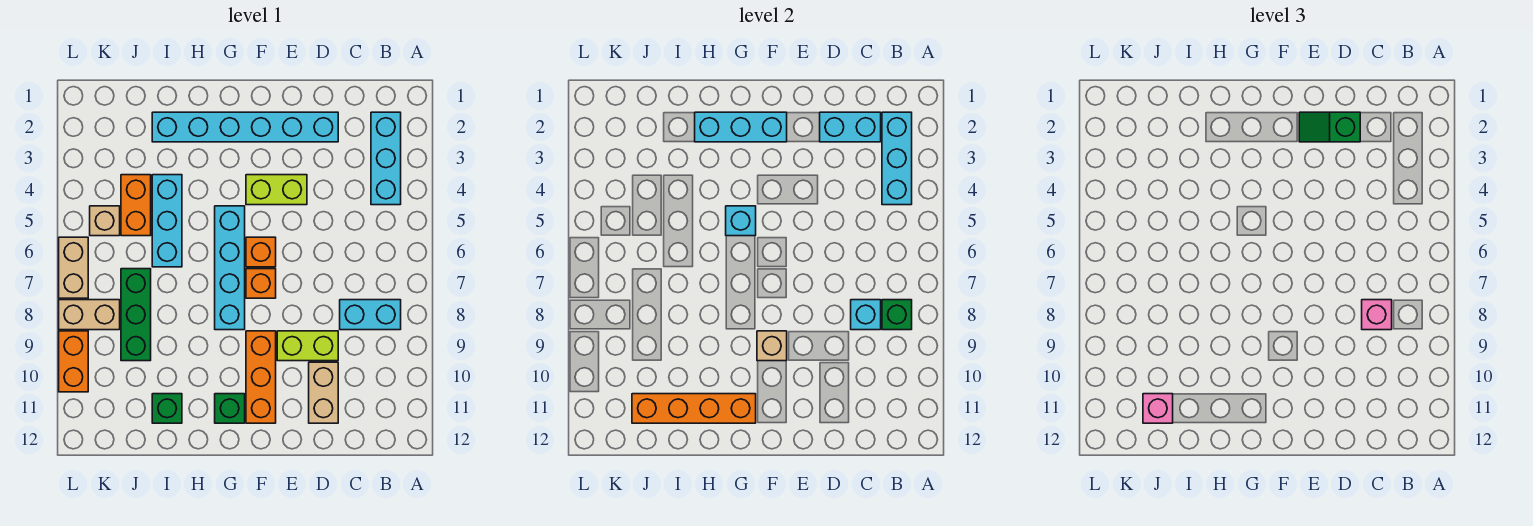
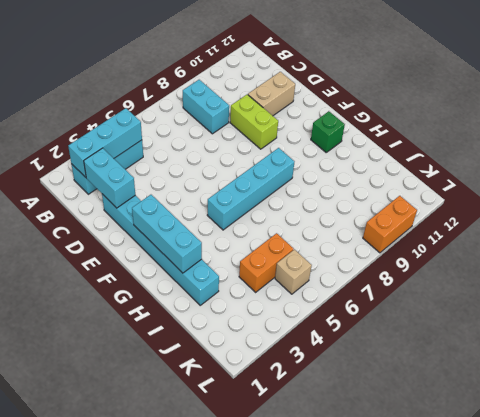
none -> lime brick E4:F4 level 1
none -> orange brick F6 level 1
none -> orange brick F7 level 1
none -> orange brick F9:F11 level 1

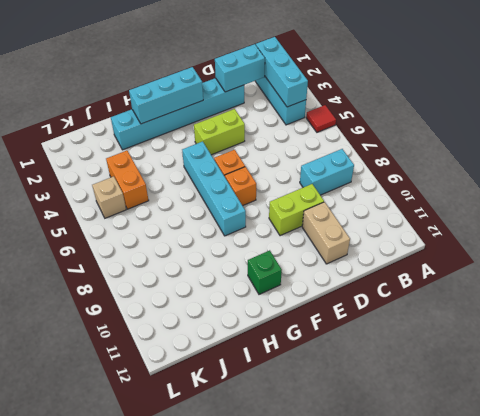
red tile A5 level 1 -> none
none -> orange brick F9:F11 level 1
none -> cyan brick I4:I6 level 1
none -> green brick I11 level 1
none -> green brick J7:J9 level 1

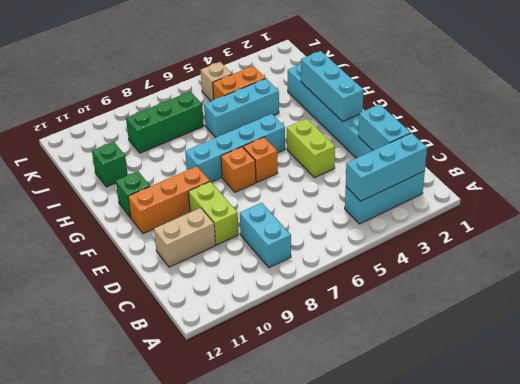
none -> tan brick K8:L8 level 1
none -> tan brick L6:L7 level 1
none -> orange brick L9:L10 level 1
none -> green brick B8 level 2

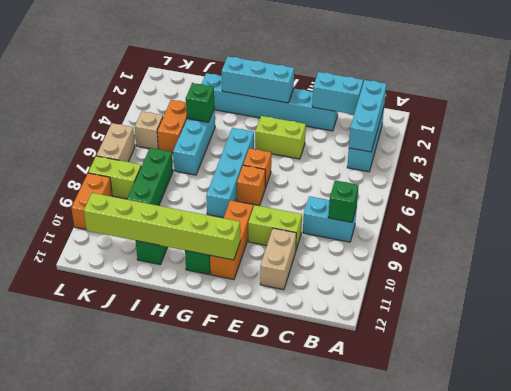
lime brick F11:K11 level 2 -> orange brick G11:J11 level 2
green brick I4 level 2 -> none
lime brick K8:L8 level 1 -> tan brick K8:L8 level 1
none -> cyan brick C8 level 2
none -> tan brick F9 level 2
none -> cyan brick G5 level 2
none -> pink brick C8 level 3

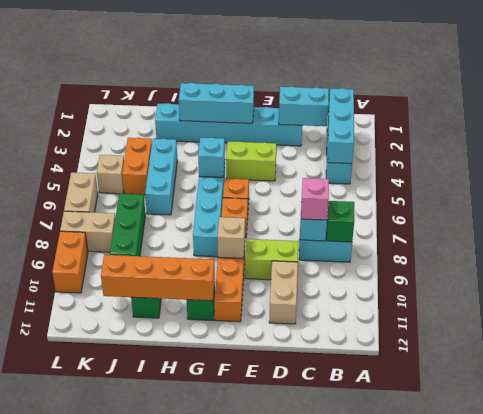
none -> green slope D2:E2 level 3 top D
none -> pink brick J11 level 3

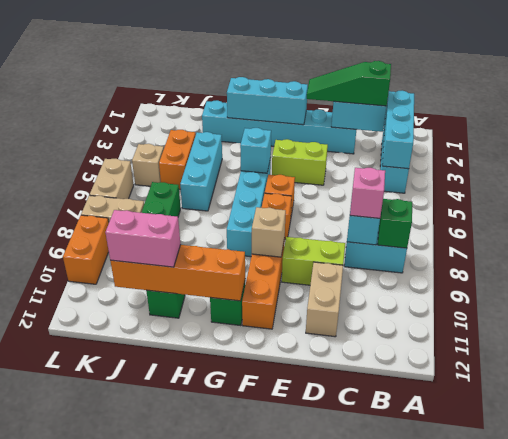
green slope C2:E2 level 3 top C -> green slope D2:E2 level 3 top D
pink brick I11:J11 level 3 -> pink brick J11 level 3

